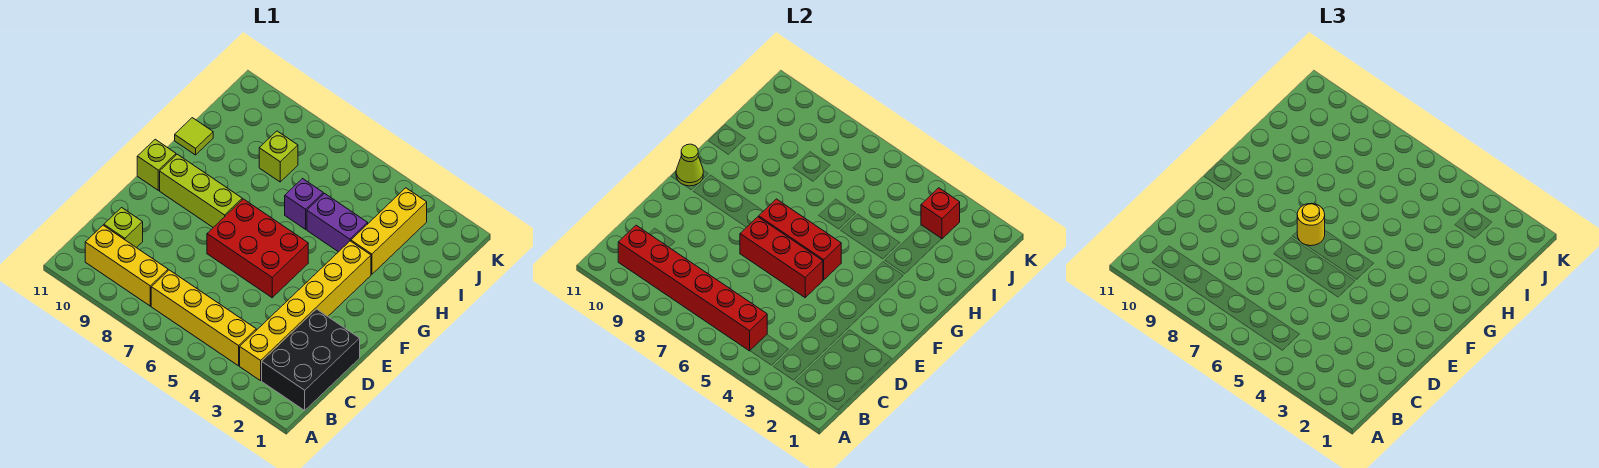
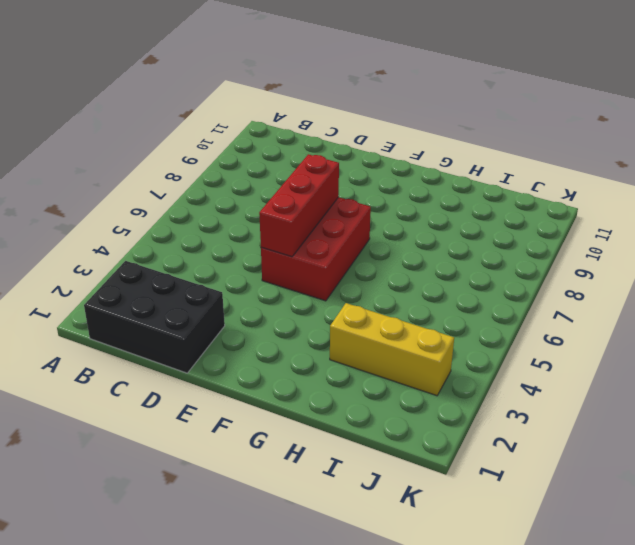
none -> yellow brick B3:G3 level 1
none -> yellow brick B4:B7 level 1
none -> yellow brick B8:B10 level 1

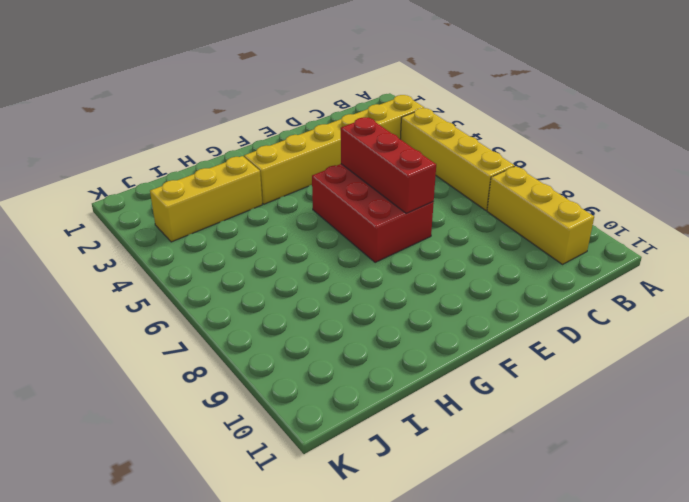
none -> black brick B1:D2 level 1
none -> lime brick C10 level 1
none -> lime brick F8:F10 level 1

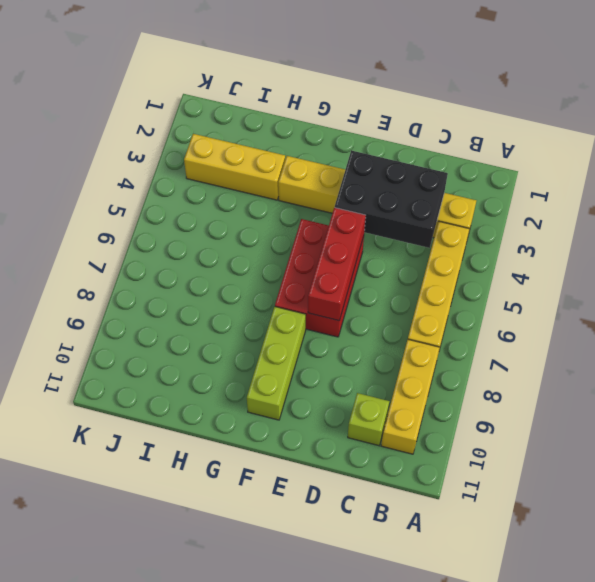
black brick C3:E4 level 2 -> black brick B1:D2 level 1
none -> lime brick F11 level 1
none -> purple brick H4:H5 level 1
none -> purple brick H6 level 1

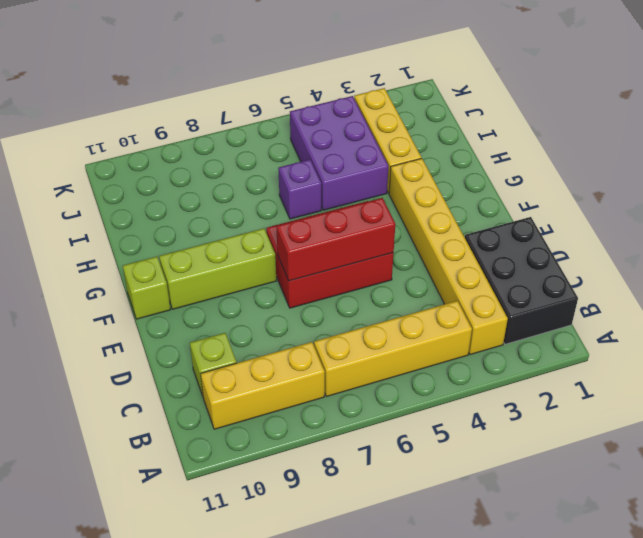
purple brick H4:J5 level 1 -> purple brick H4:H5 level 1
none -> lime tile H11 level 1
none -> lime brick I8 level 1
none -> red brick B5:B10 level 2

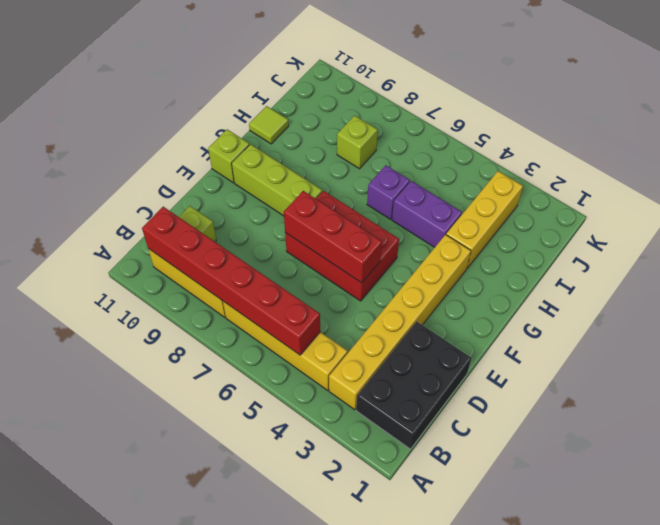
none -> red brick F5:F7 level 2
none -> lime cone F11 level 2
none -> red brick J3 level 2

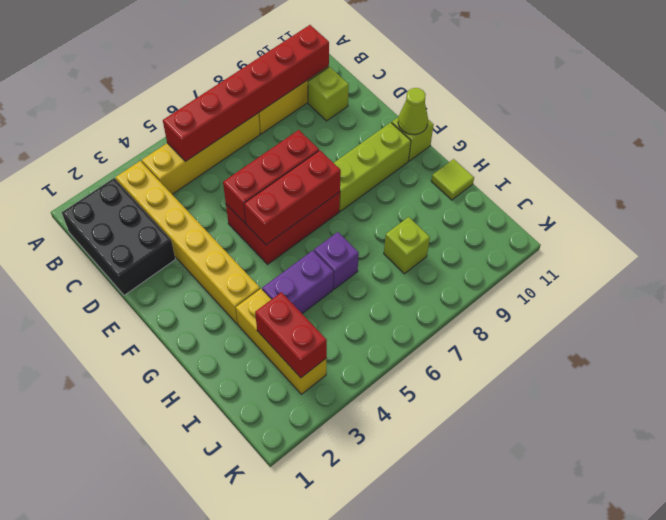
red brick I3:J3 level 2 -> red brick J3 level 2
none -> yellow round brick F7 level 3

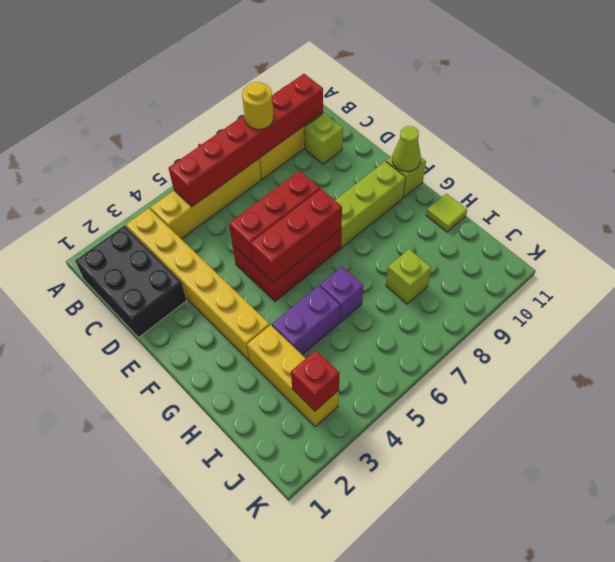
yellow round brick B8 level 3 -> yellow round brick F7 level 3

